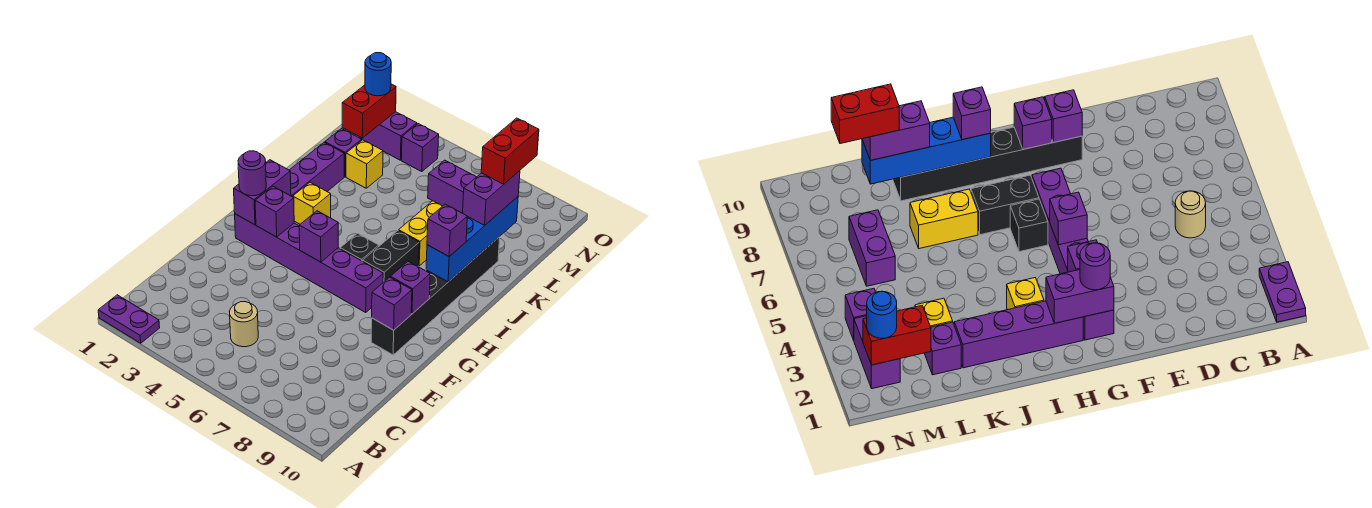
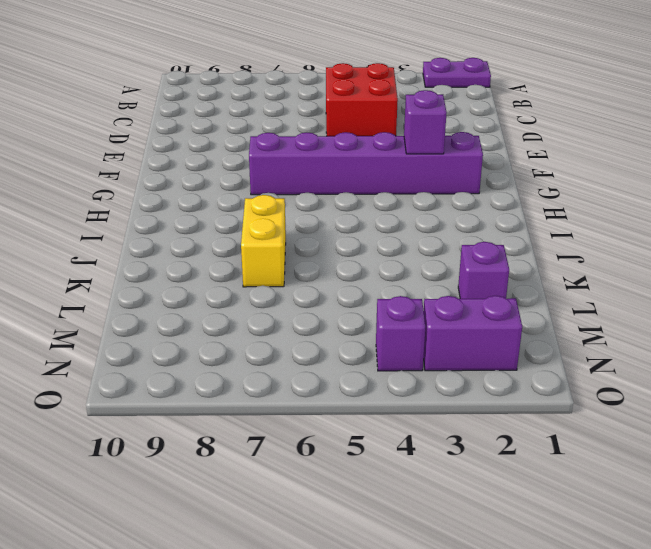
red brick C4:D5 level 1 -> tan round brick C5 level 1
none -> black brick F9:K9 level 1
none -> purple brick H2:K2 level 1
none -> black brick H6 level 1

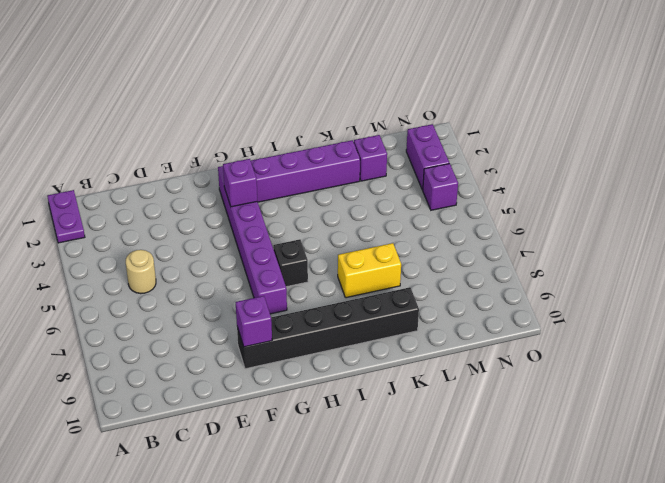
none -> black brick H7:I7 level 1
none -> yellow brick I3 level 1
none -> yellow brick L3 level 1

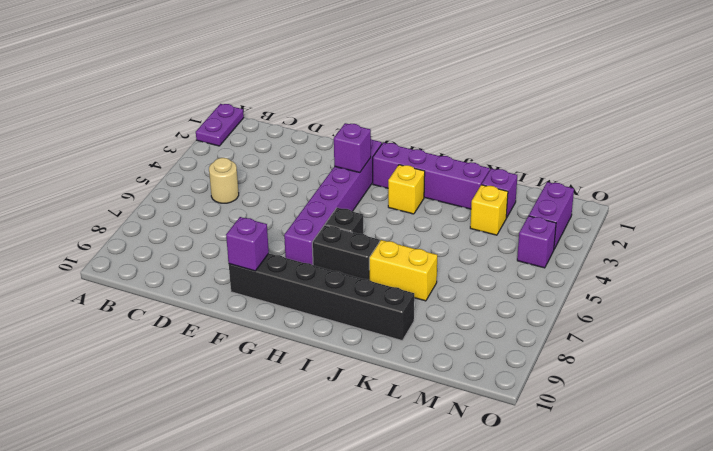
none -> purple brick M6:M7 level 1
none -> purple brick G2:H2 level 2
none -> purple brick G5 level 2

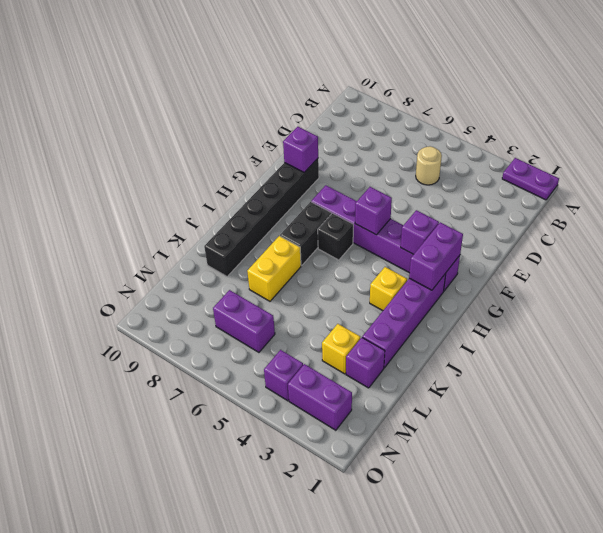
none -> purple brick G9 level 2
none -> blue brick I9:L9 level 2
none -> red brick M2:N2 level 2

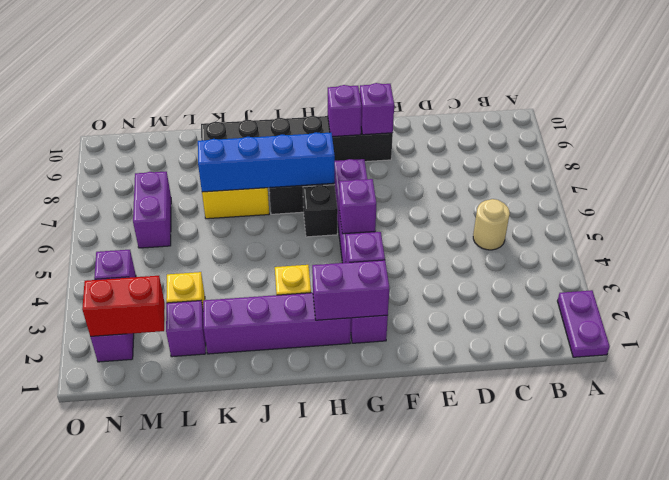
blue brick H7:K7 level 2 -> blue brick I9:L9 level 2
none -> purple round brick G2 level 3
none -> purple brick I9 level 3
none -> purple brick K9:L9 level 3

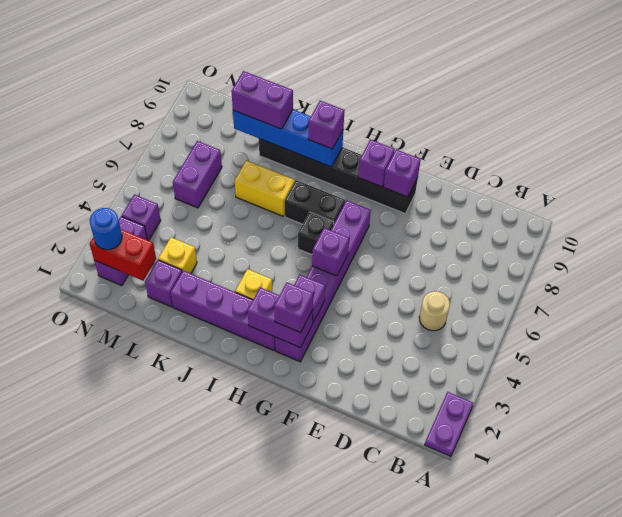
purple brick G2 level 3 -> purple round brick G2 level 3
none -> red brick L9:M9 level 4

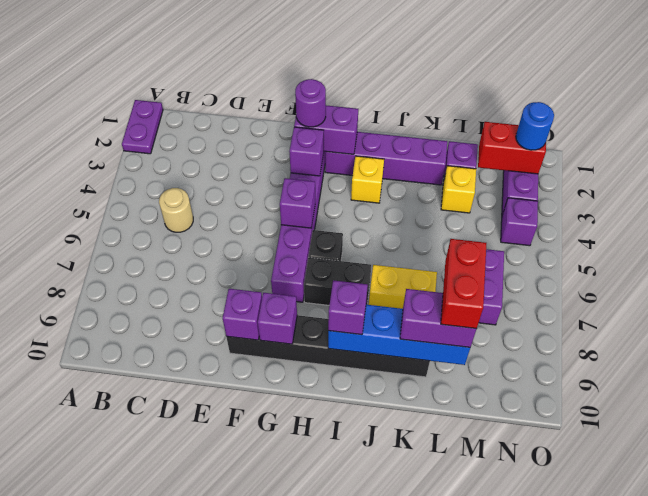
red brick L8:L9 level 4 -> red brick L9:M9 level 4

